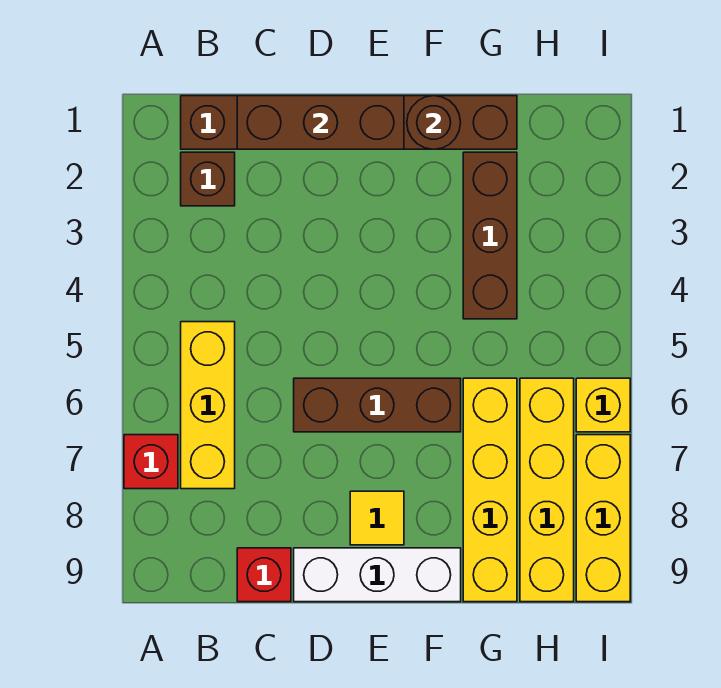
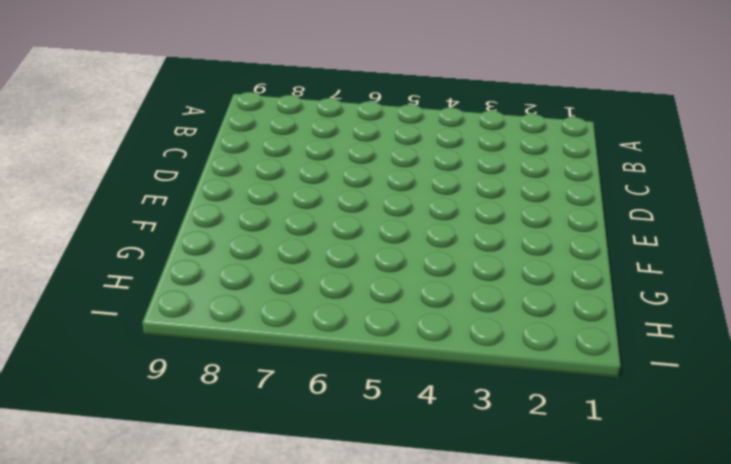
none -> red brick A7 level 1
none -> brown brick B1:G1 level 1
none -> brown brick B2 level 1

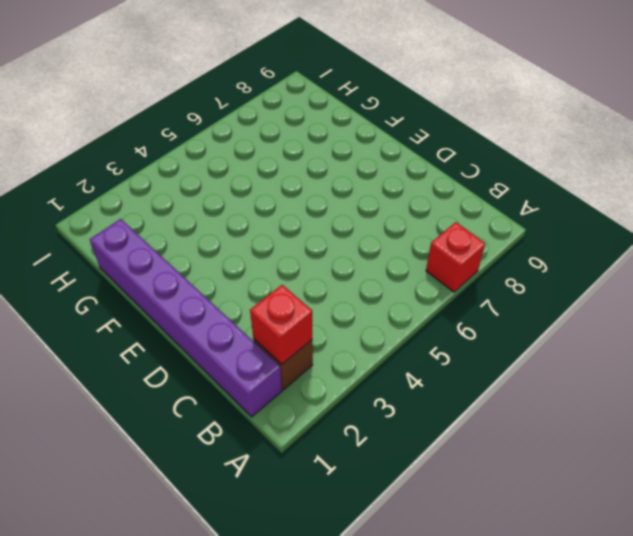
purple brick B1:G1 level 1 -> brown brick B1:G1 level 1
red brick B2 level 2 -> red brick C9 level 1
none -> yellow brick B5:B7 level 1
none -> brown brick D6:F6 level 1
none -> white brick D9:F9 level 1

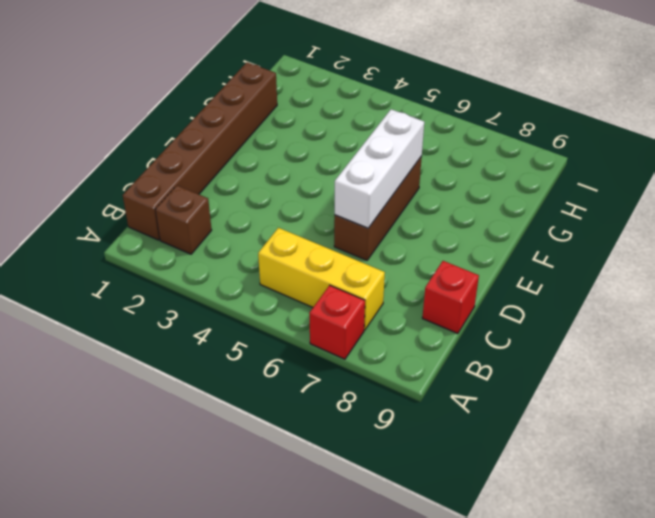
white brick D6:F6 level 2 -> white brick D9:F9 level 1
none -> yellow tile E8 level 1
none -> brown brick G2:G4 level 1
none -> yellow brick G6:G9 level 1

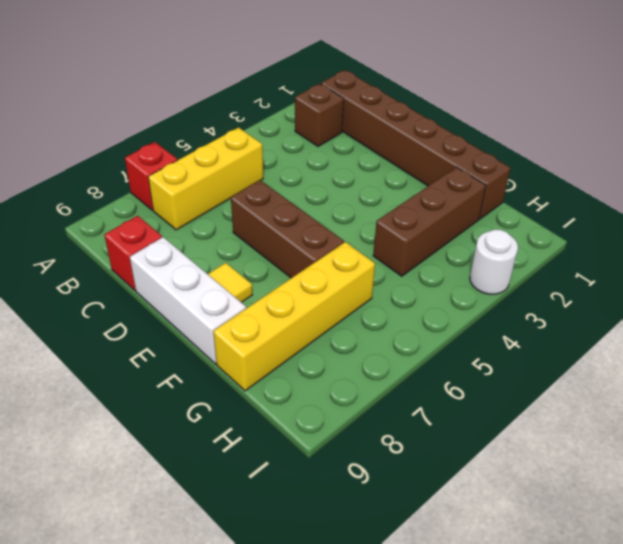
white round brick I3 level 1 -> none
none -> yellow brick H6:H9 level 1
none -> yellow brick I6 level 1
none -> yellow brick I7:I9 level 1

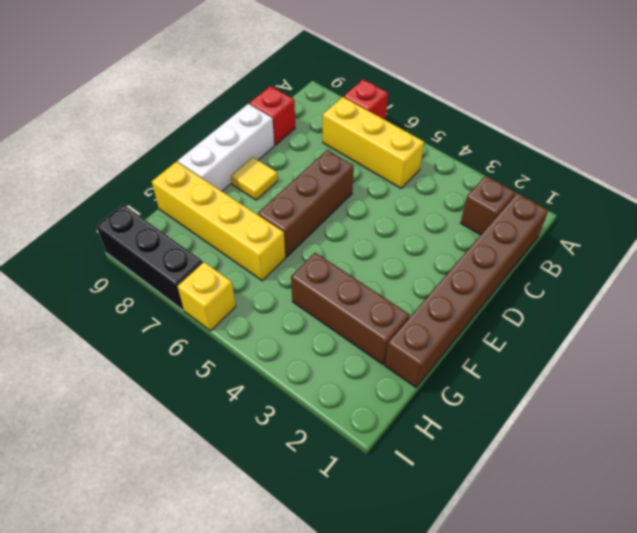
black brick I7:I9 level 1 -> yellow brick I7:I9 level 1
none -> yellow brick H6:H9 level 1
none -> brown brick C1:E1 level 2
none -> brown round brick F1 level 2

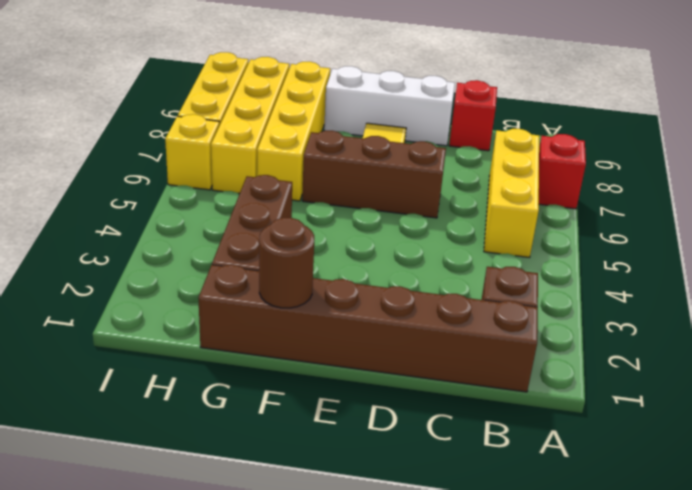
none -> brown brick C1:E1 level 2

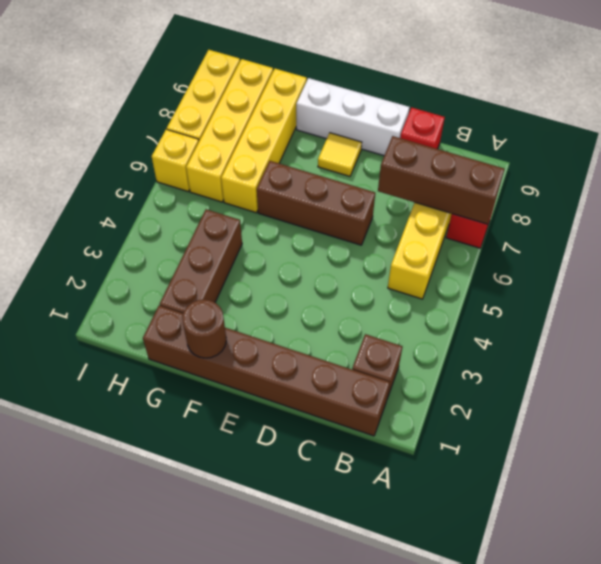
brown brick A7:C7 level 2 -> brown brick C1:E1 level 2

